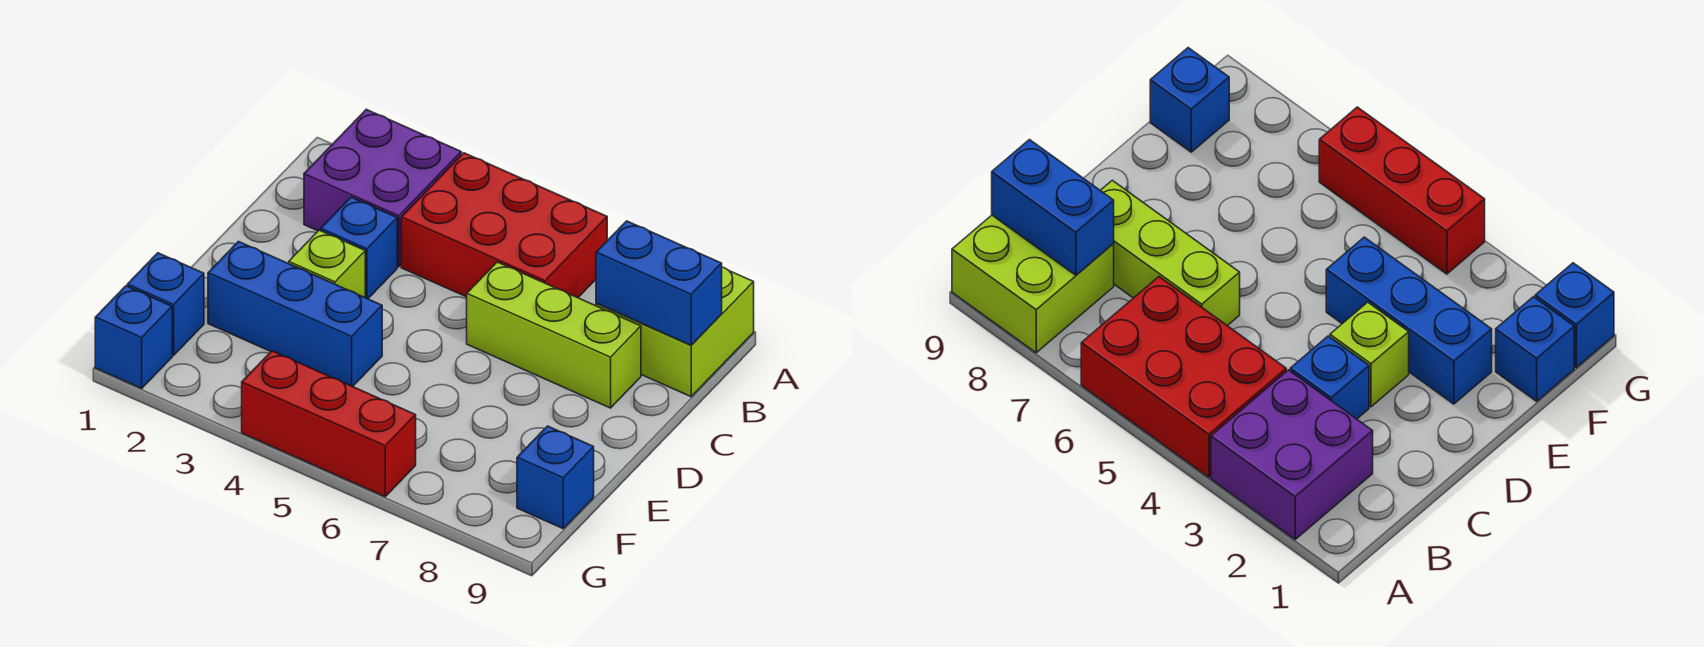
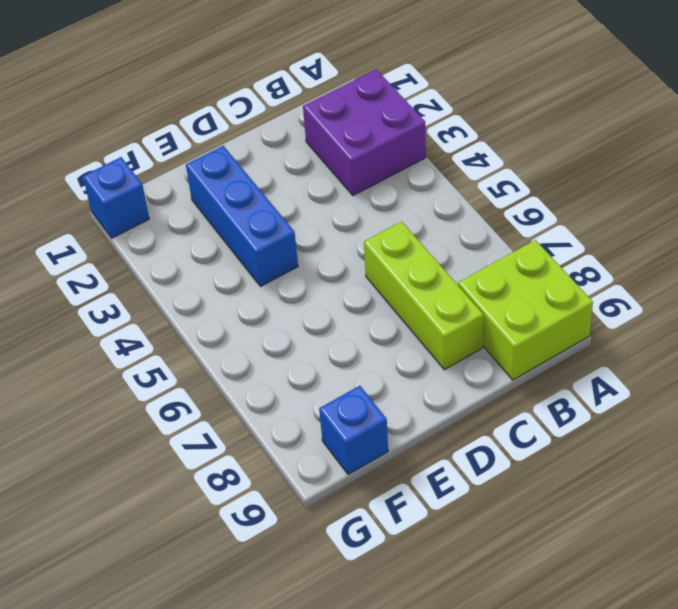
none -> red brick A4:B6 level 1
none -> blue brick C3 level 1
none -> lime brick D3 level 1

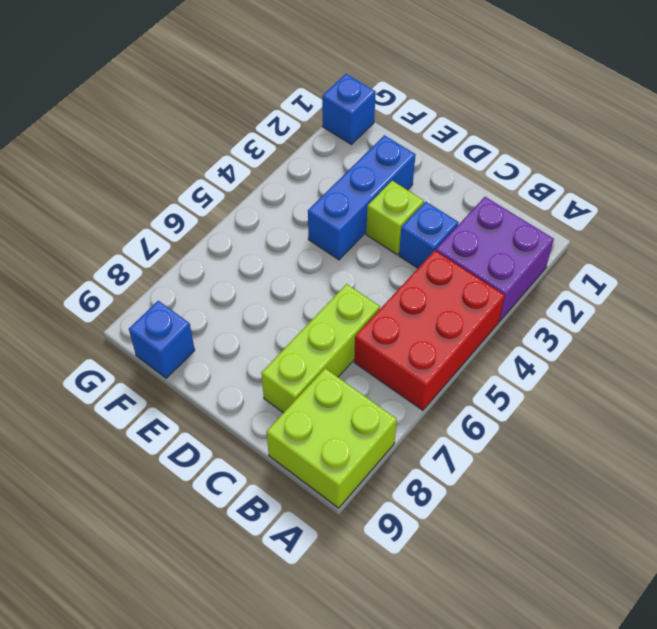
none -> blue brick F1 level 1
none -> red brick G4:G6 level 1
none -> blue brick B8:B9 level 2

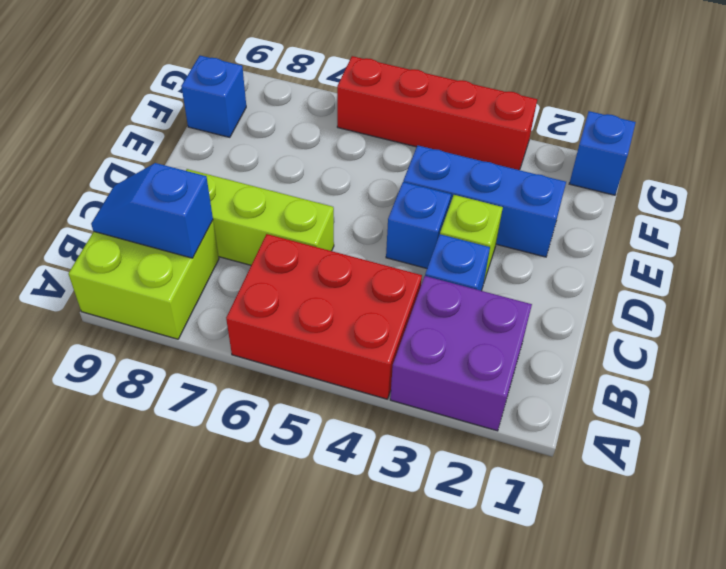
blue slope B8:B9 level 2 top 8 -> blue brick B8:B9 level 2
blue brick D4 level 1 -> blue brick F1 level 1
red brick G3:G6 level 1 -> red brick G4:G6 level 1

